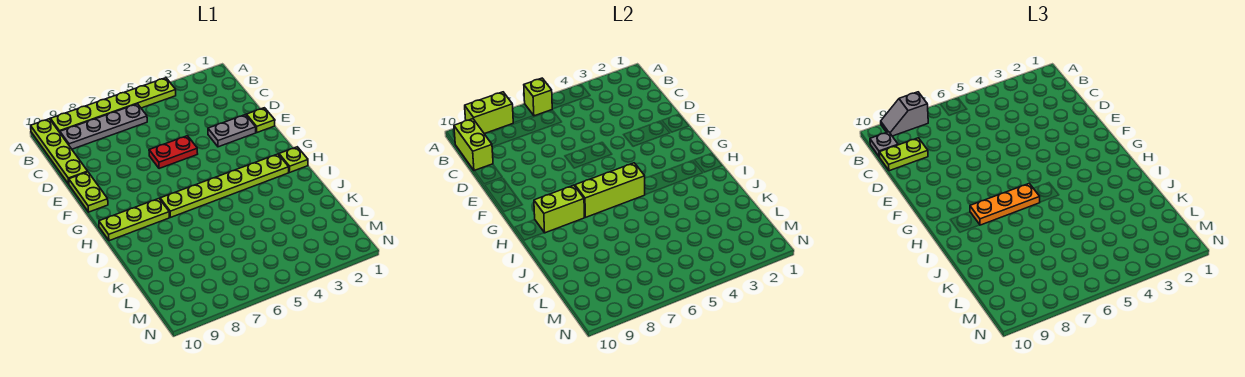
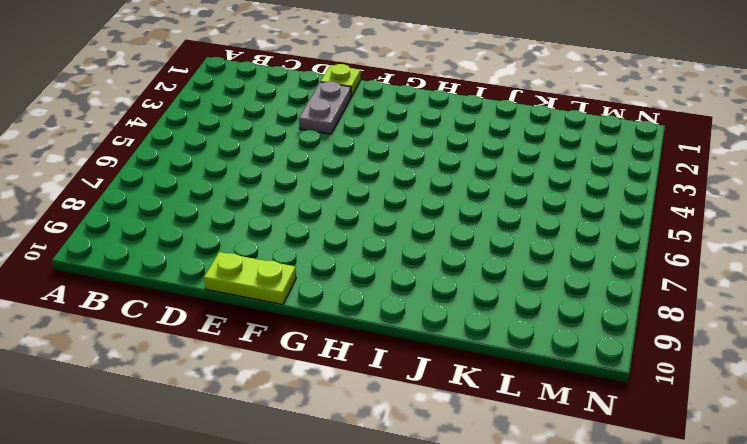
none -> lime plate A4:A9 level 1
none -> lime plate A10:D10 level 1
none -> grey plate B6:B9 level 1

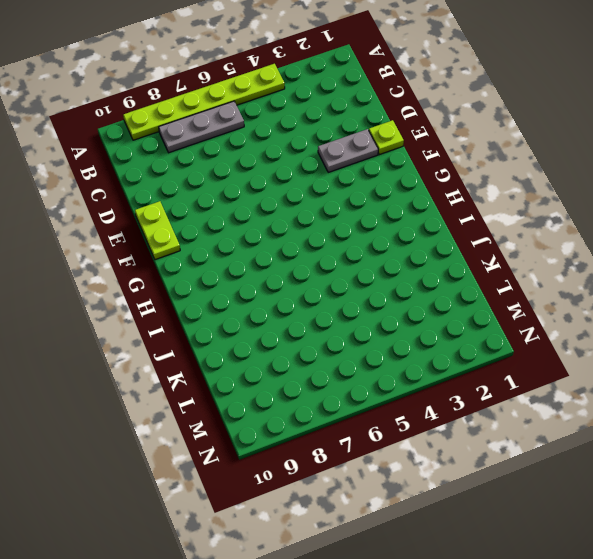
grey plate B6:B8 level 1 -> grey plate B6:B9 level 1
none -> lime plate A10:D10 level 1
none -> red plate E5:E6 level 1
none -> lime plate H1 level 1

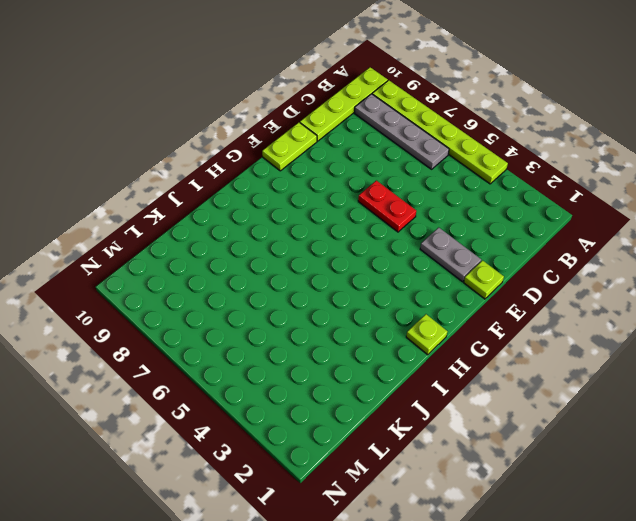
none -> lime plate H2:H7 level 1
none -> lime plate H8:H10 level 1
none -> lime brick A6 level 2

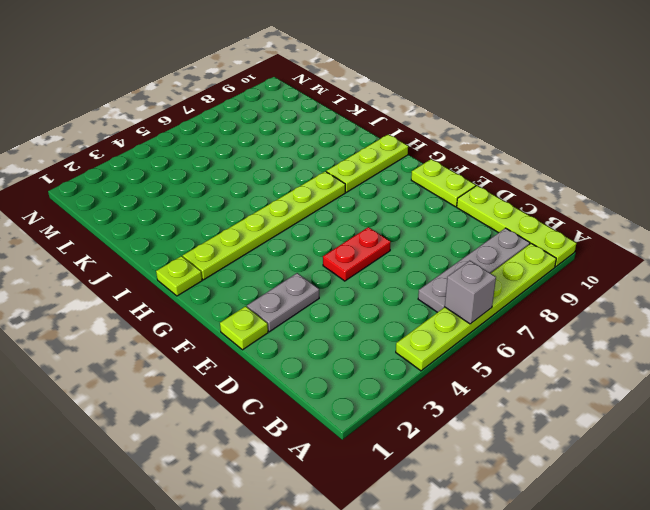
grey brick A6 level 2 -> lime brick A6 level 2
none -> lime brick A8:A9 level 2
none -> lime brick B10:C10 level 2
none -> lime brick H5:H7 level 2

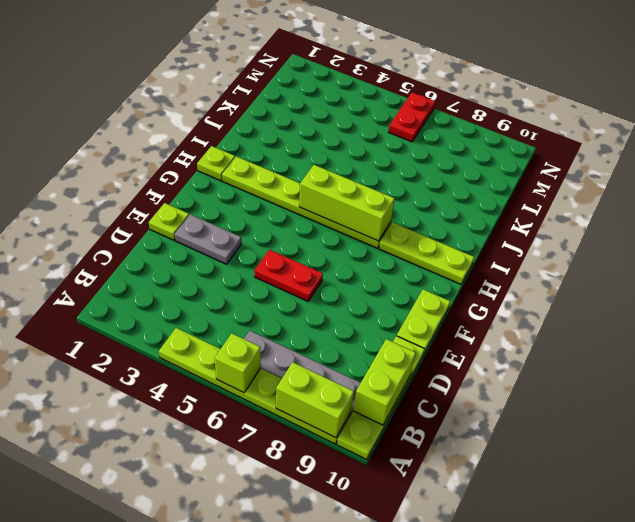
red plate M6:N6 level 1 -> none
none -> lime brick H8:H9 level 2
none -> grey slope A8:A9 level 3 top 8
none -> grey plate B10 level 3

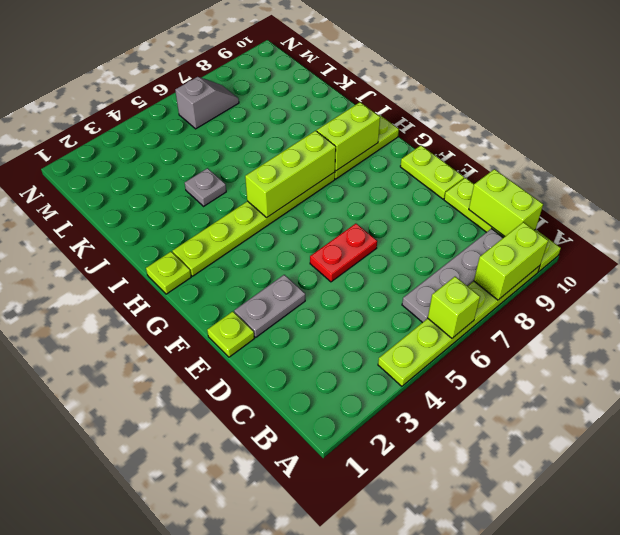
grey plate J4 level 1 -> grey plate B10 level 3
grey slope M6:M7 level 1 top 6 -> grey slope A8:A9 level 3 top 8
none -> lime plate C9:C10 level 3
none -> orange plate H6:H8 level 3

